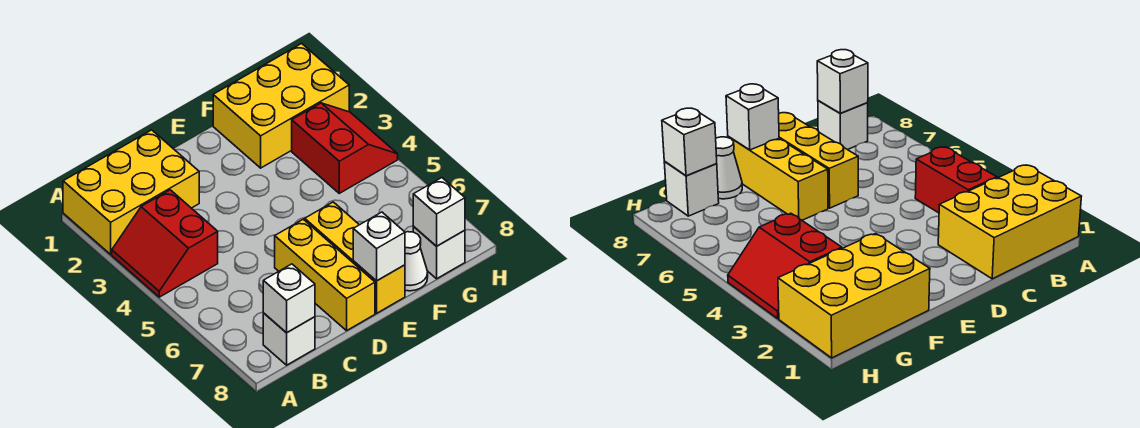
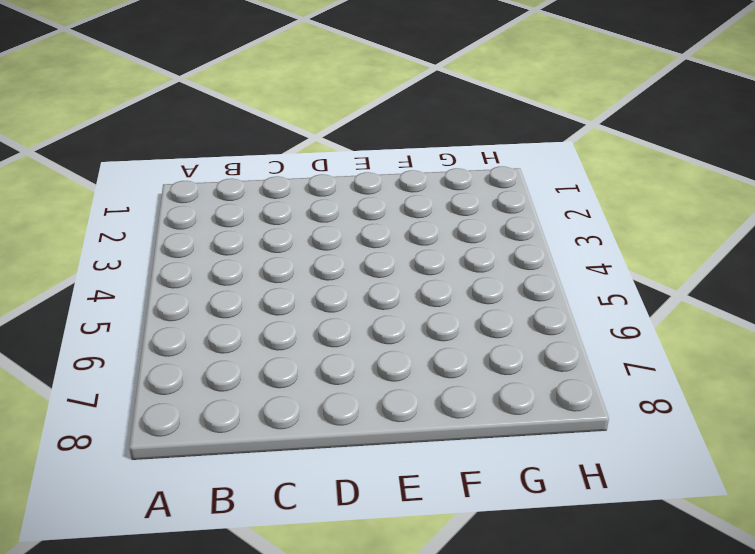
none -> yellow brick A1:C2 level 1
none -> red slope A3:B4 level 1 top B
none -> white brick B8 level 1

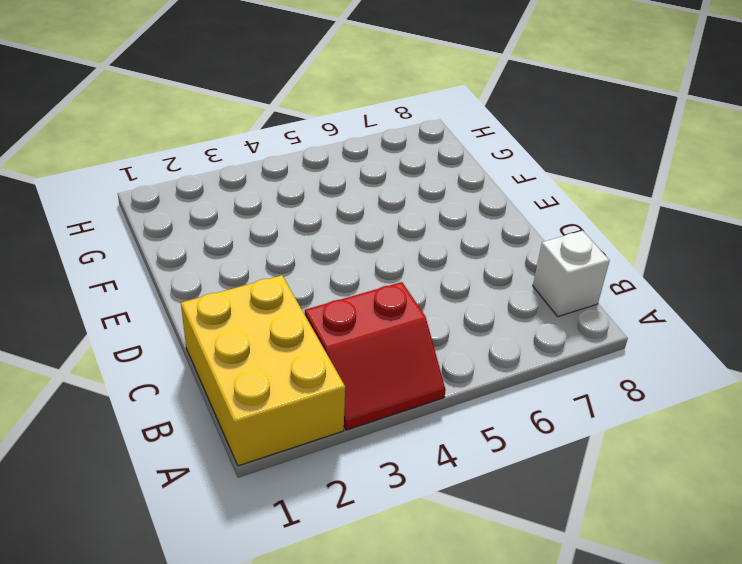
none -> yellow brick D6:D8 level 1
none -> yellow brick E6:E8 level 1
none -> yellow brick F1:H2 level 1

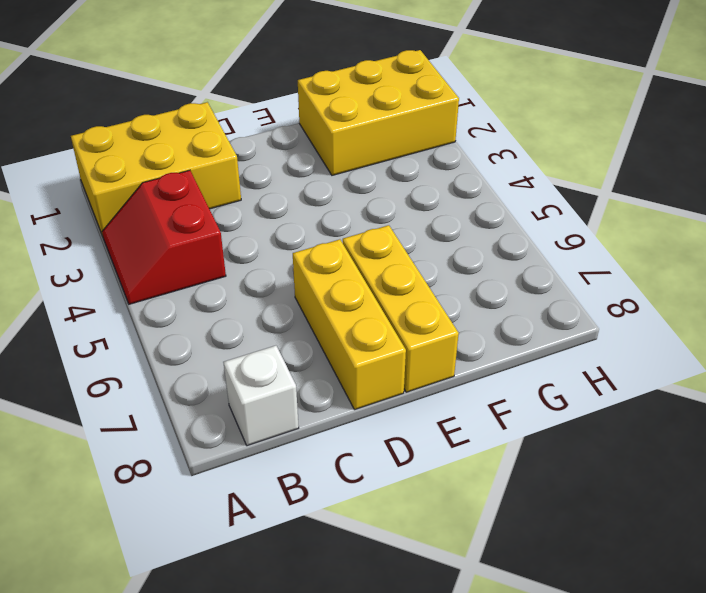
none -> white cone F8 level 1
none -> red slope G3:H4 level 1 top G
none -> white brick G8 level 1

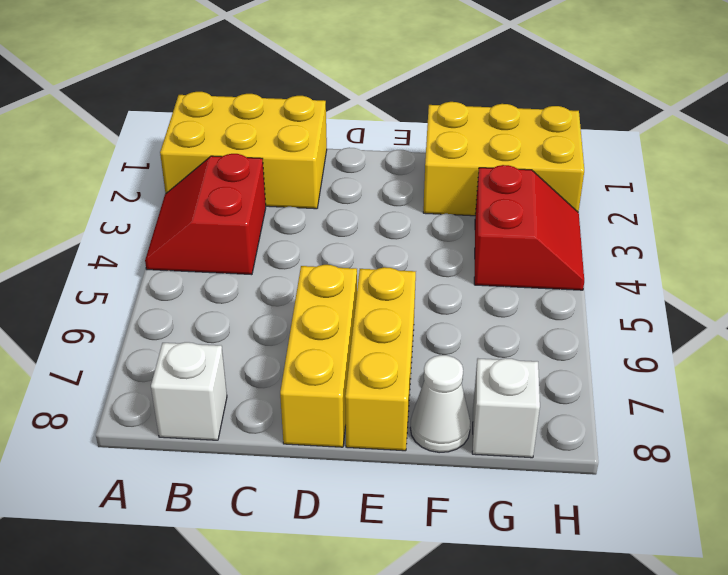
none -> white brick B8 level 2
none -> white brick E8 level 2
none -> white brick G8 level 2

